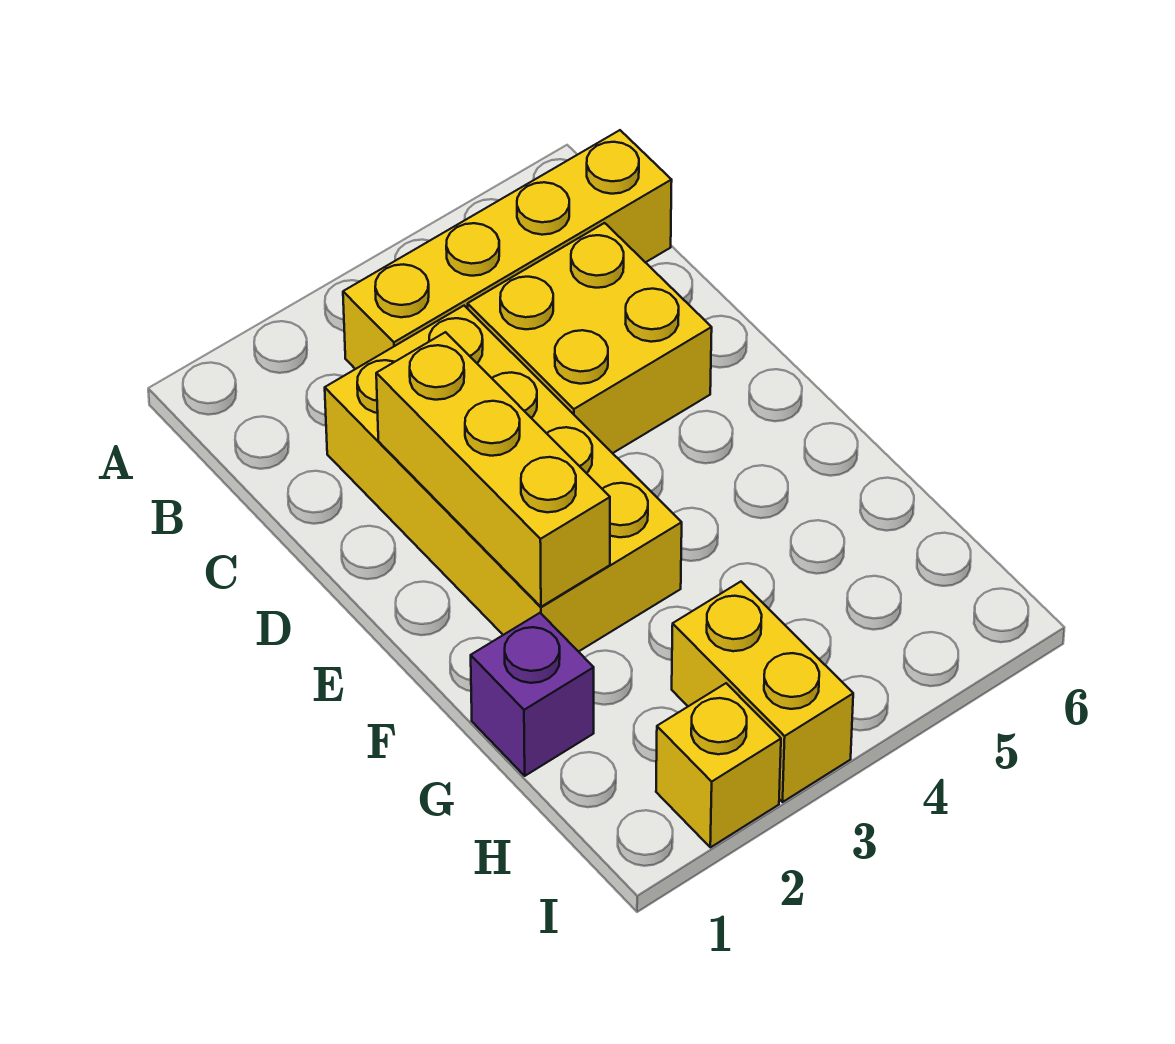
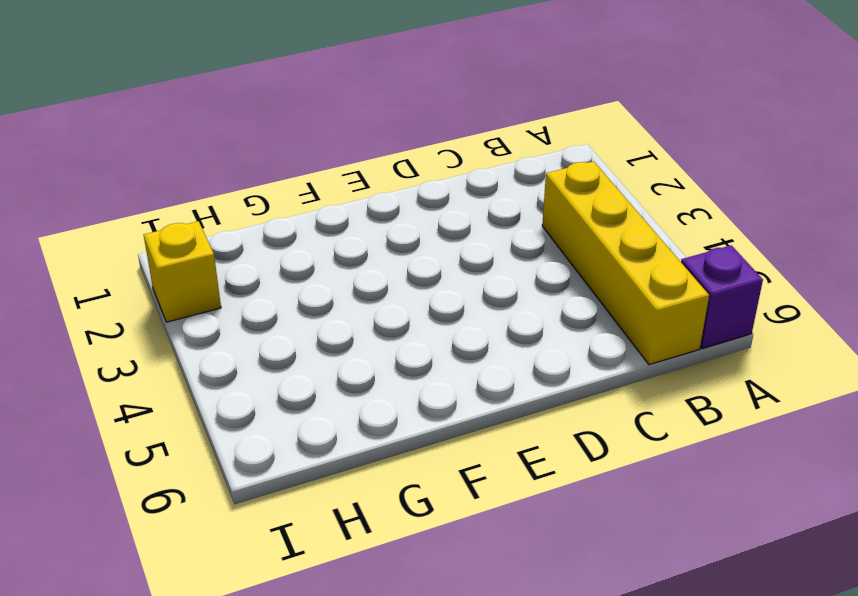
purple brick A6 level 1 -> purple brick G1 level 1
none -> yellow brick C2:F3 level 1
none -> yellow brick C4:D5 level 1

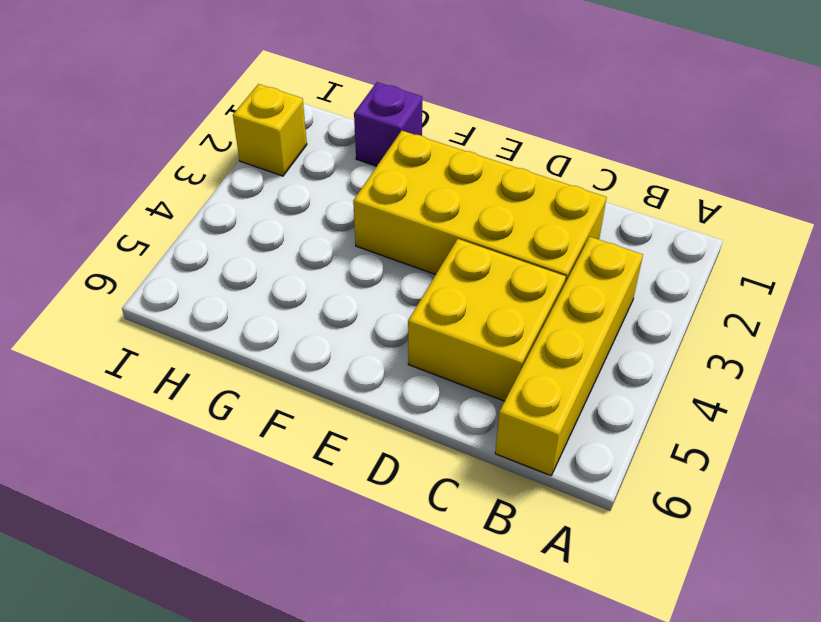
none -> yellow brick H3:I3 level 1
none -> yellow brick D2:F2 level 2

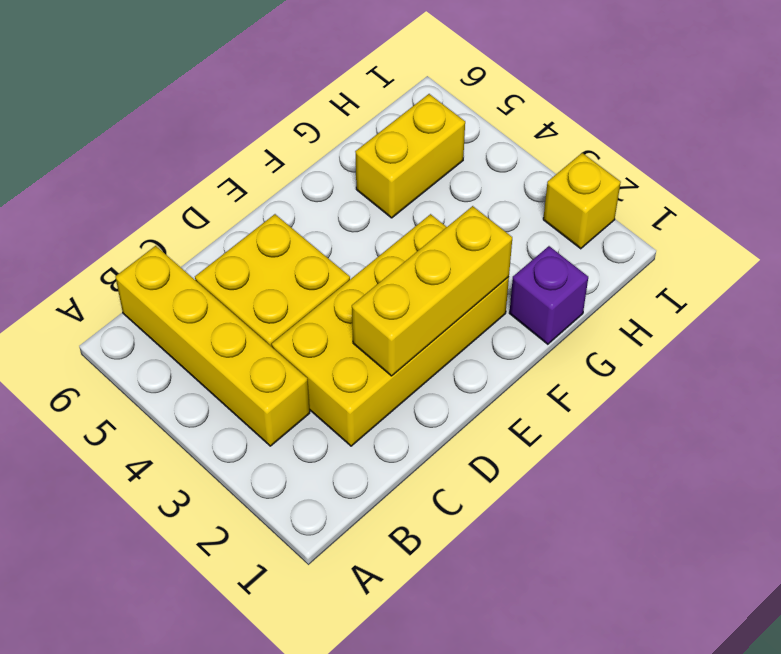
yellow brick G5:H5 level 1 -> yellow brick H3:I3 level 1

